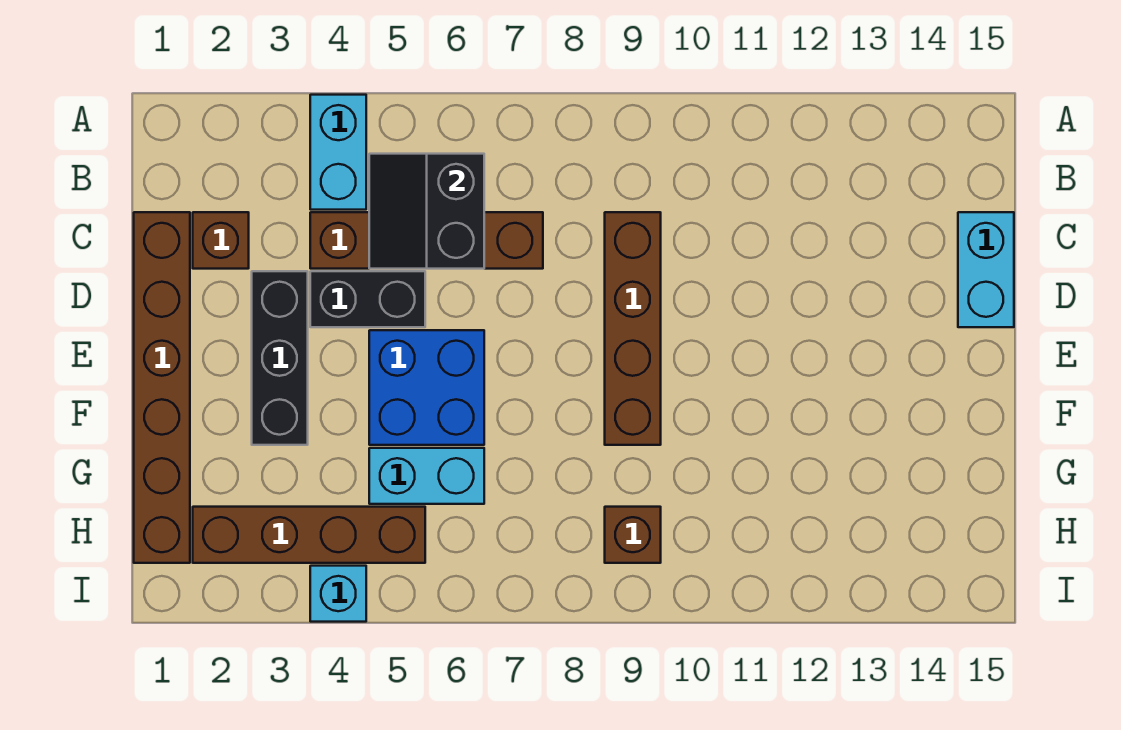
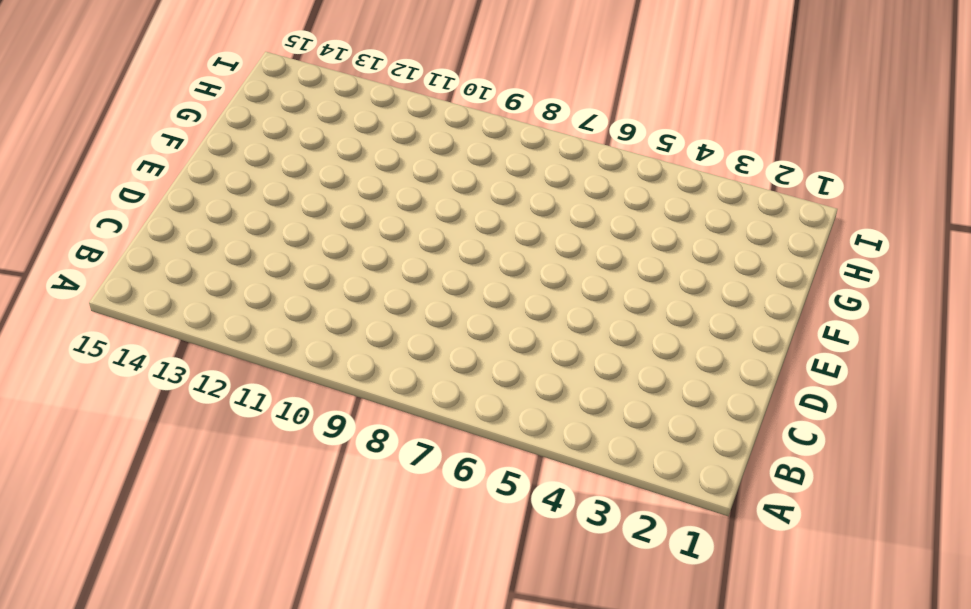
none -> cyan brick A4:B4 level 1
none -> brown brick C1:H1 level 1
none -> brown brick C2 level 1

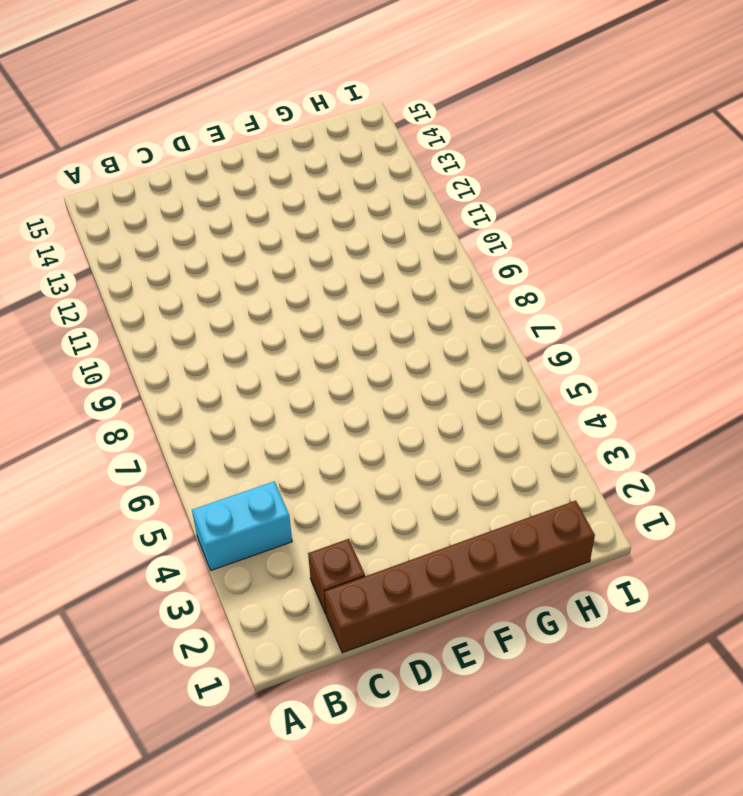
none -> brown brick C4:C7 level 1
none -> brown brick C9:F9 level 1
none -> cyan brick C15:D15 level 1

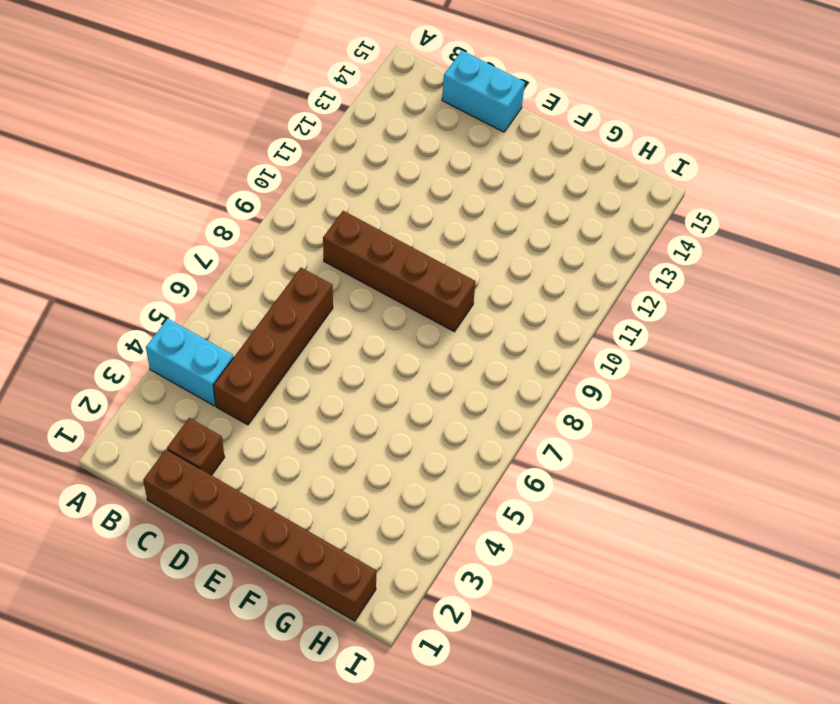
none -> black brick D3:F3 level 1
none -> black brick D4:D5 level 1
none -> blue brick E5:F6 level 1

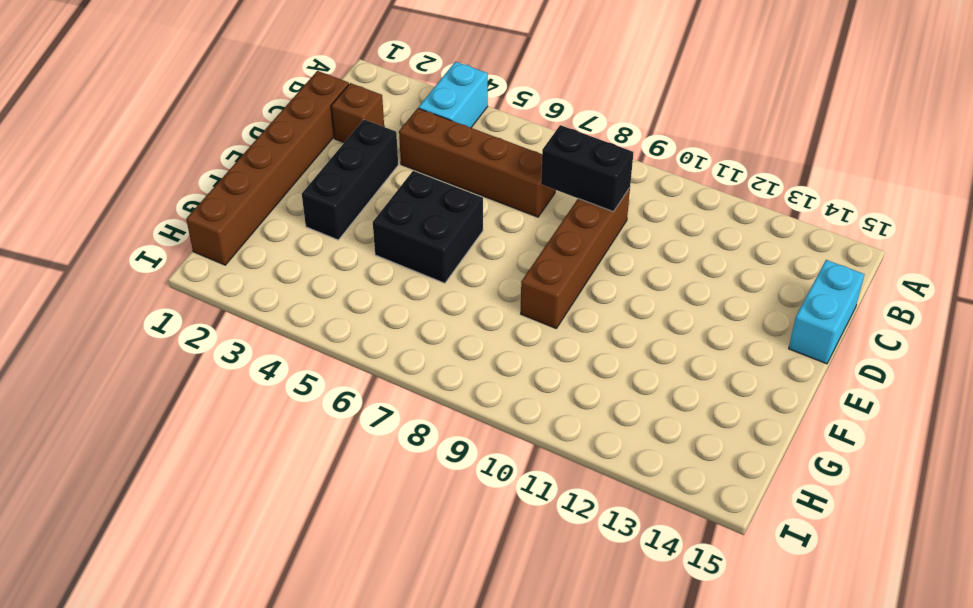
black brick C8:C9 level 2 -> black brick D4:D5 level 1
black brick E5:F6 level 1 -> blue brick E5:F6 level 1
none -> cyan brick G5:G6 level 1
none -> brown brick H2:H5 level 1
none -> brown brick H9 level 1

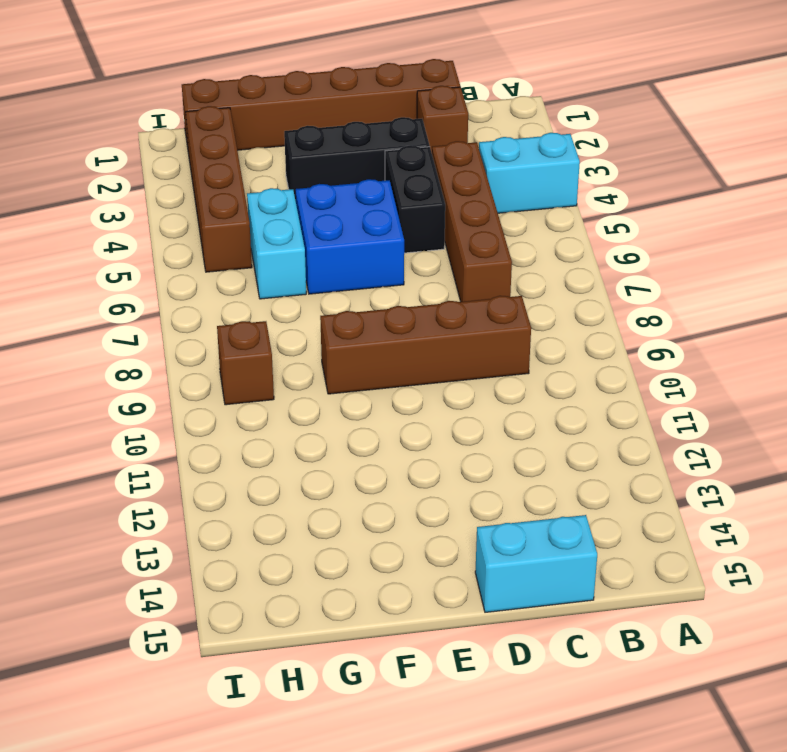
none -> cyan brick I4 level 1
none -> black slope B5:C6 level 2 top 6

